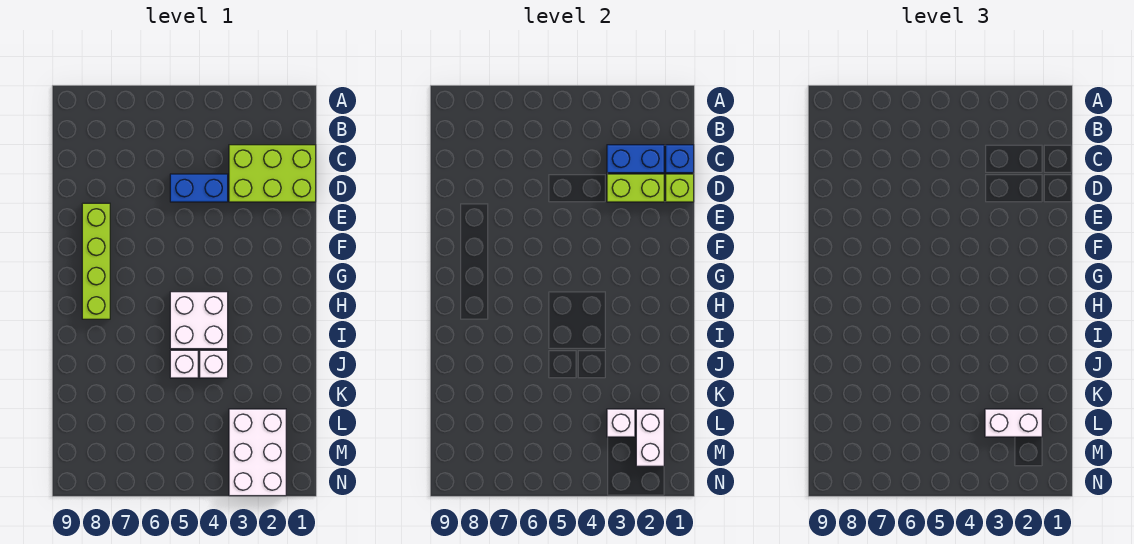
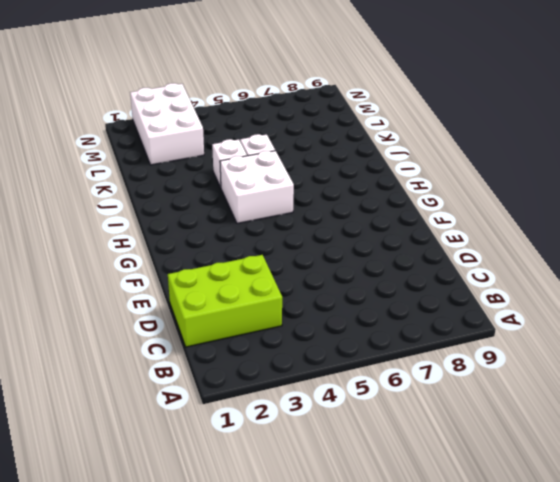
none -> blue brick D4:D5 level 1
none -> lime brick E8:H8 level 1
none -> blue brick C1 level 2

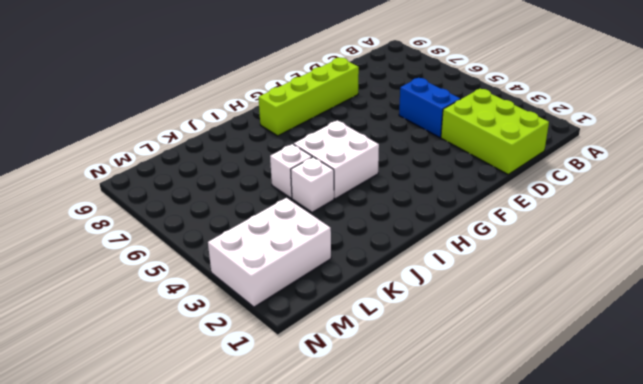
none -> blue brick C1 level 2
none -> blue brick C2:C3 level 2
none -> lime brick D1 level 2

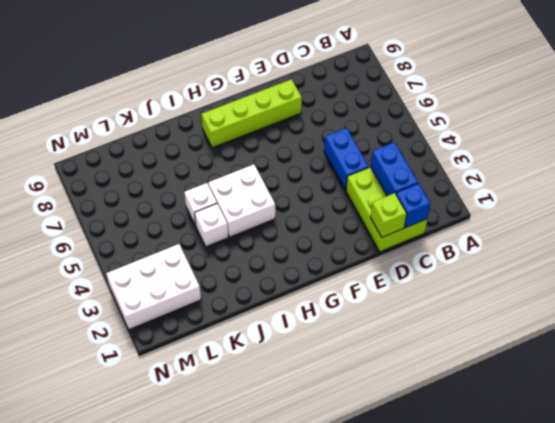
none -> lime brick D2:D3 level 2
none -> white brick L2:M2 level 2
none -> white brick L3 level 2

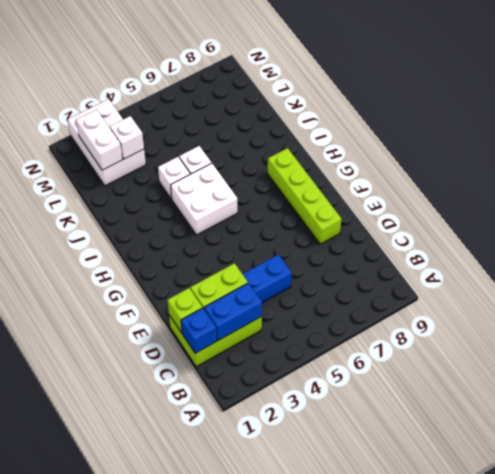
none -> white brick L2:L3 level 3

